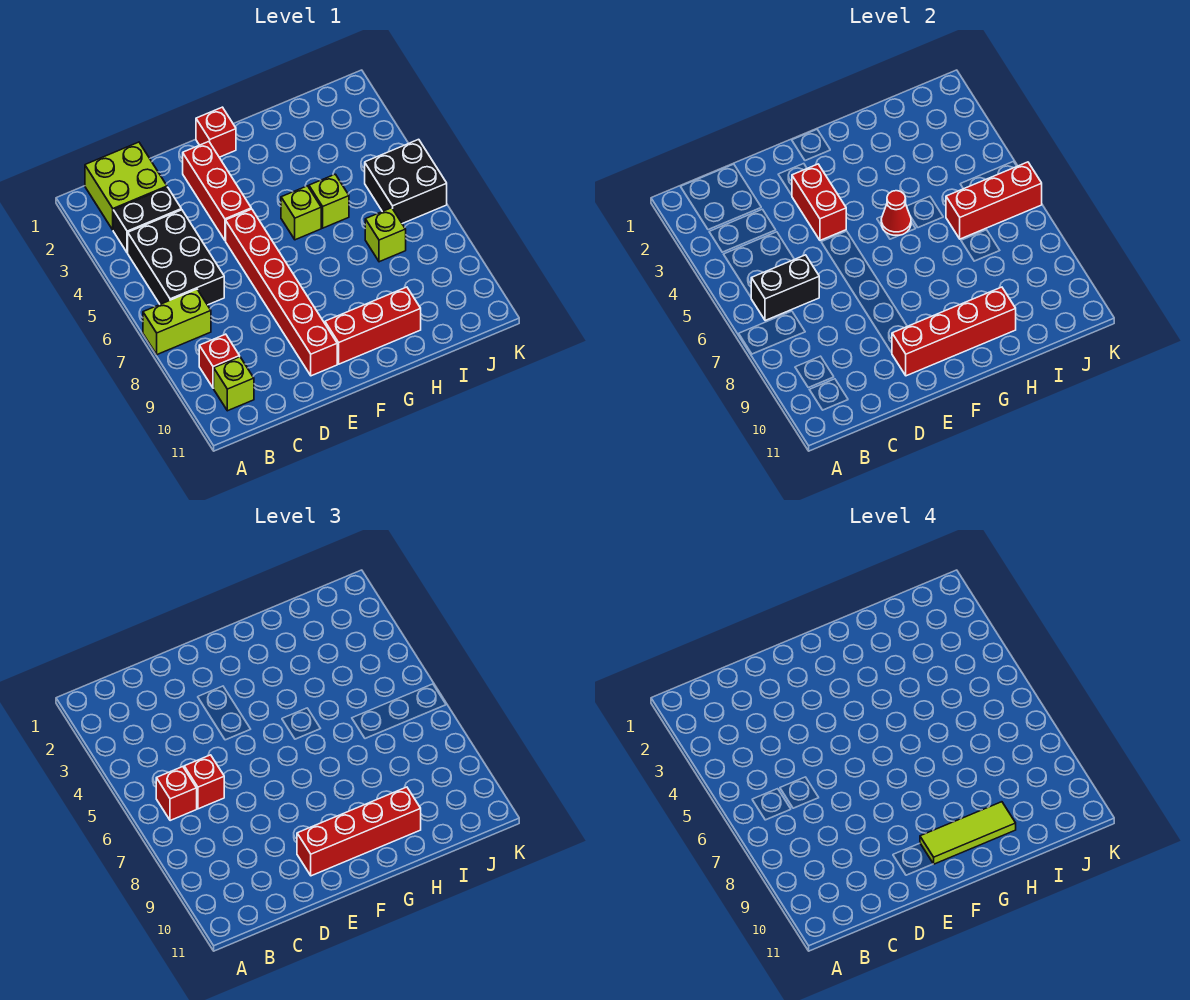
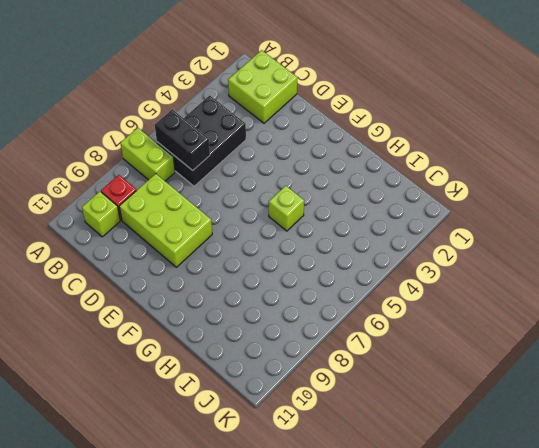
lime brick C8:E9 level 1 -> red brick E5:E10 level 1
none -> black brick B3:C3 level 1
none -> red brick E2:E4 level 1
none -> red brick F1 level 1

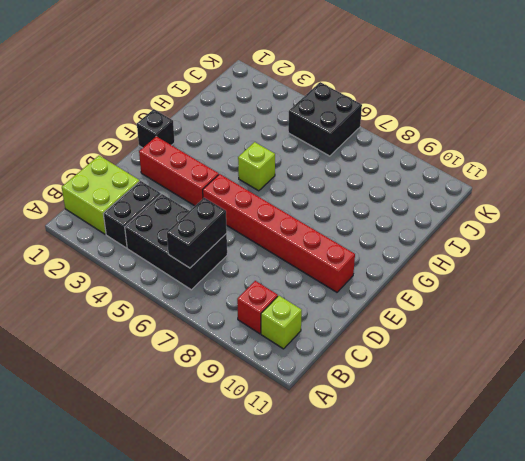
black brick F1 level 1 -> red brick F1 level 1
none -> lime brick A7:B7 level 1
none -> red brick F10:H10 level 1
none -> lime brick H5 level 1

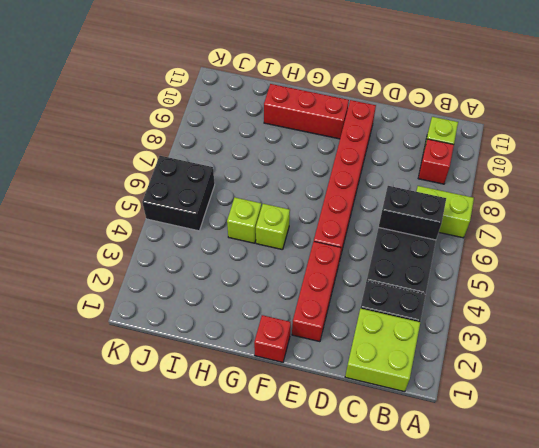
none -> lime brick I7 level 1
none -> red brick E3:E4 level 2
none -> red brick E10:H10 level 2

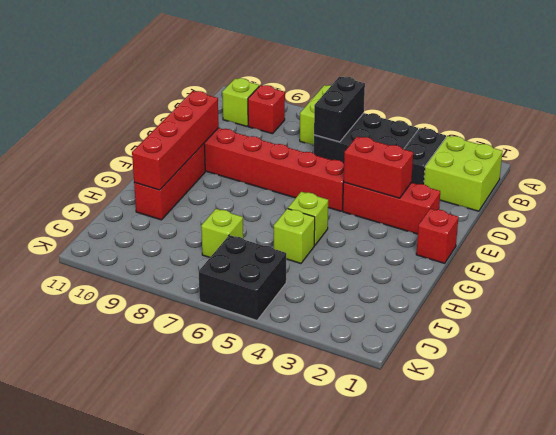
none -> red cone G5 level 2
none -> red brick I6:K6 level 2
none -> red brick B6 level 3

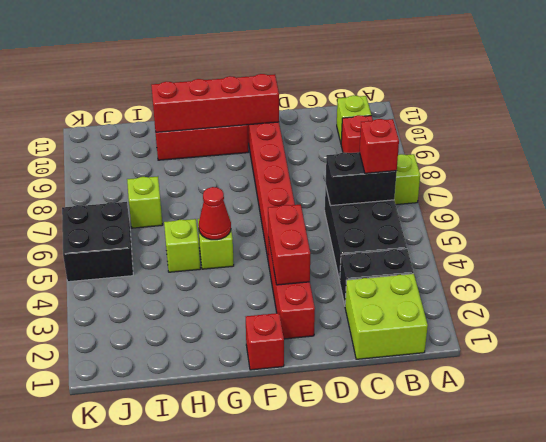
none -> red brick I6:K6 level 2
none -> red brick C6 level 3
none -> red brick E10:H10 level 3

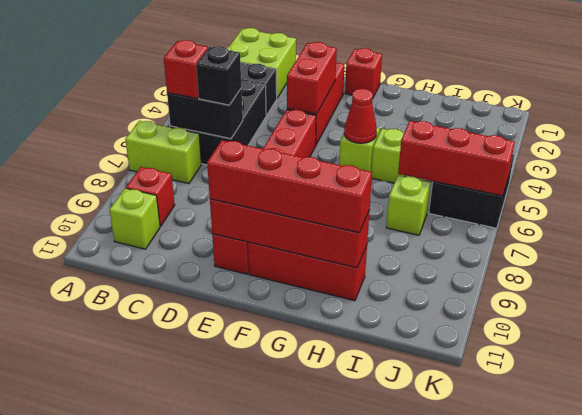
black brick C6 level 3 -> red brick C6 level 3
none -> lime tile F10:H10 level 4

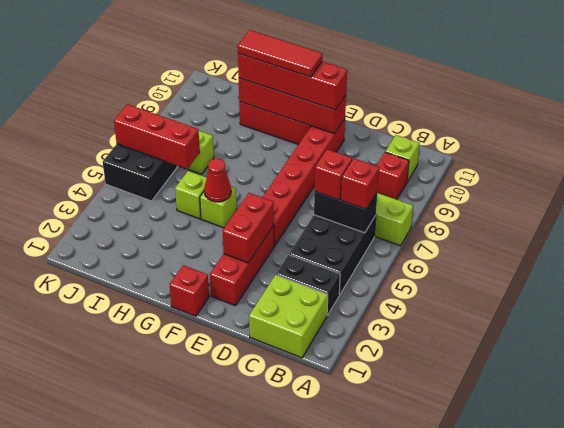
red tile F10:H10 level 4 -> lime tile F10:H10 level 4

